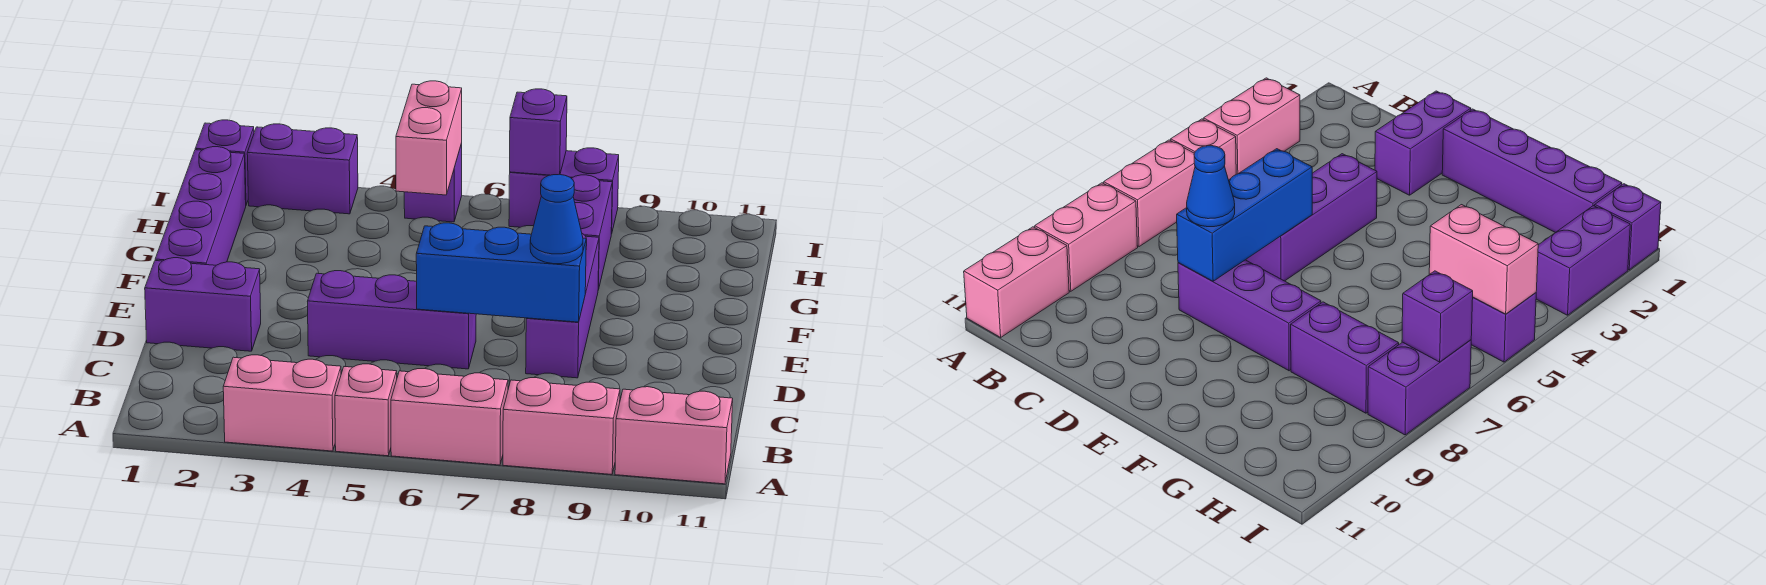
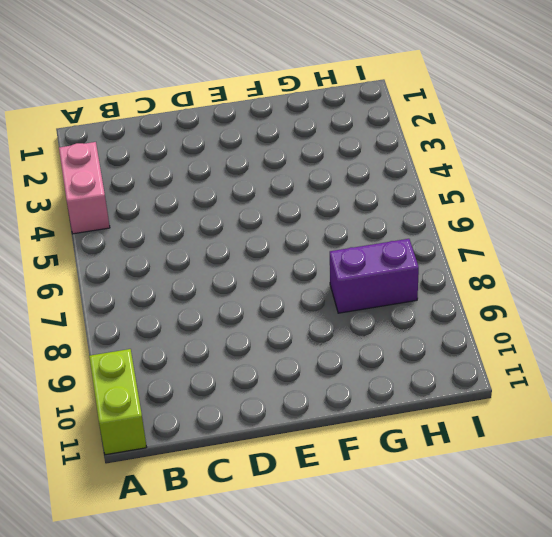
lime brick A10:A11 level 1 -> pink brick A10:A11 level 1
none -> pink brick A5 level 1
none -> pink brick A6:A7 level 1
none -> pink brick A8:A9 level 1

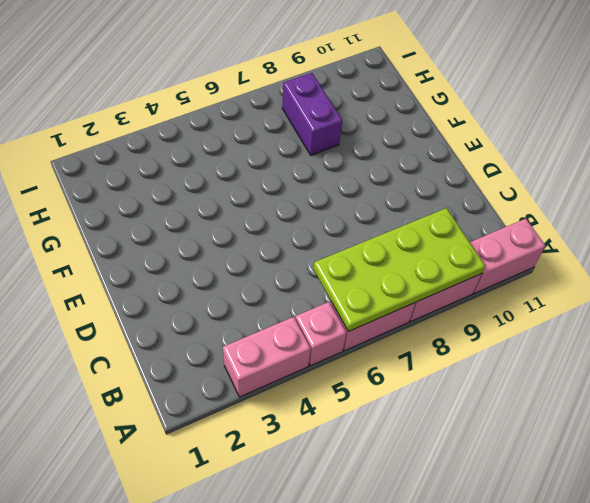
lime plate A6:B9 level 2 -> none
none -> purple brick D1:D2 level 1
none -> purple brick D4:D6 level 1
none -> purple brick D8:F8 level 1

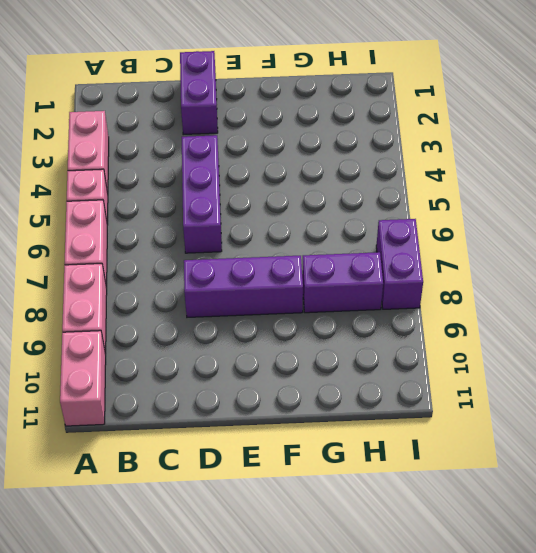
none -> purple brick E1:H1 level 1
none -> purple brick I1 level 1
none -> purple brick I2:I3 level 1

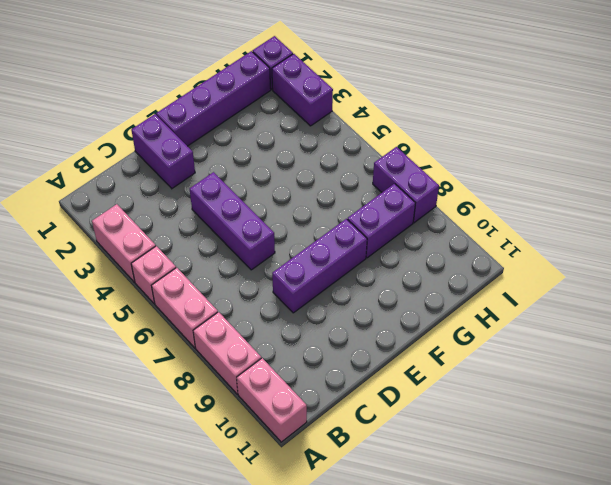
none -> purple brick I5 level 1
none -> blue brick D6:D8 level 2
none -> pink brick H5:I5 level 2

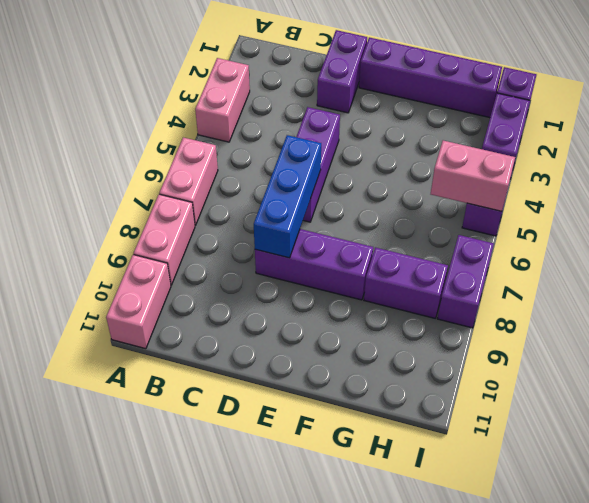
none -> pink brick A5 level 1
none -> purple brick I7 level 2
none -> blue cone D8 level 3

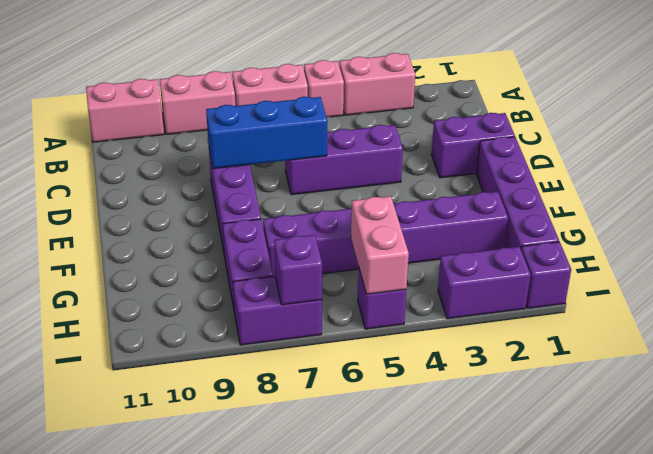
purple brick G2:G7 level 1 -> none
none -> blue cone D8 level 3

